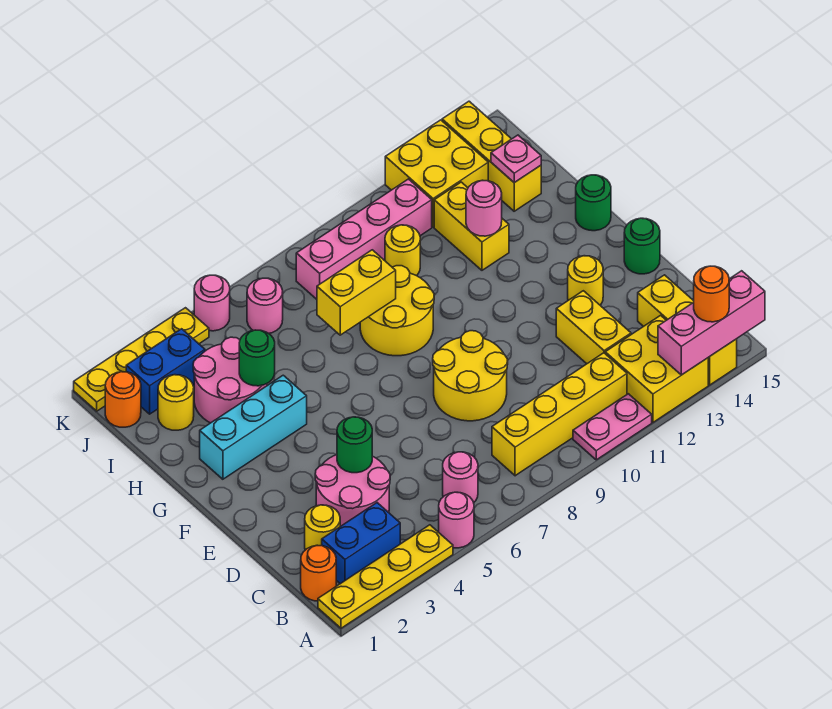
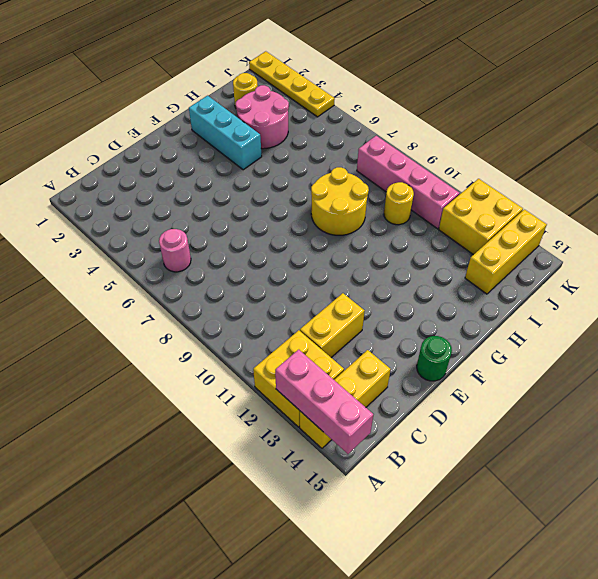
none -> yellow plate A1:A4 level 1
none -> pink round brick A5 level 1
none -> pink plate A10:A11 level 1
none -> orange round brick B1 level 1

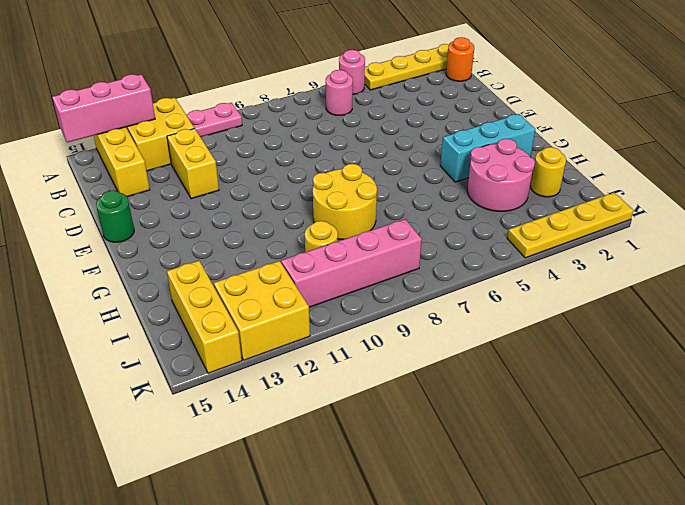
none -> blue brick B2:B3 level 1
none -> yellow brick B8:B11 level 1
none -> yellow round brick C2 level 1
none -> pink round brick C3:D4 level 1

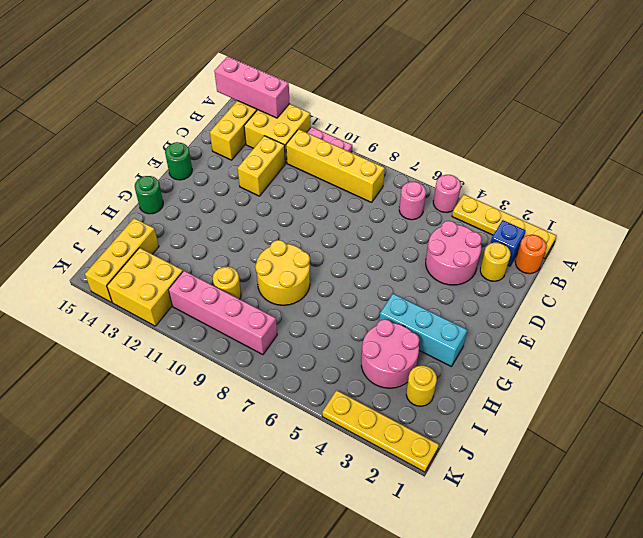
blue brick B2 level 1 -> blue brick B2:B3 level 1
none -> yellow round brick D8:E9 level 1
none -> yellow round brick E13 level 1
none -> yellow brick H12:I12 level 1
none -> orange round brick J1 level 1

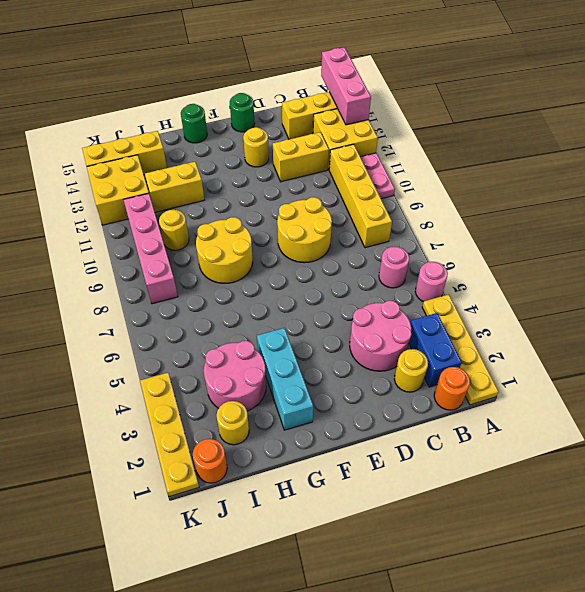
none -> blue brick J2:J3 level 1
none -> pink round brick J6 level 1
none -> pink round brick K5 level 1
none -> green round brick D4 level 2

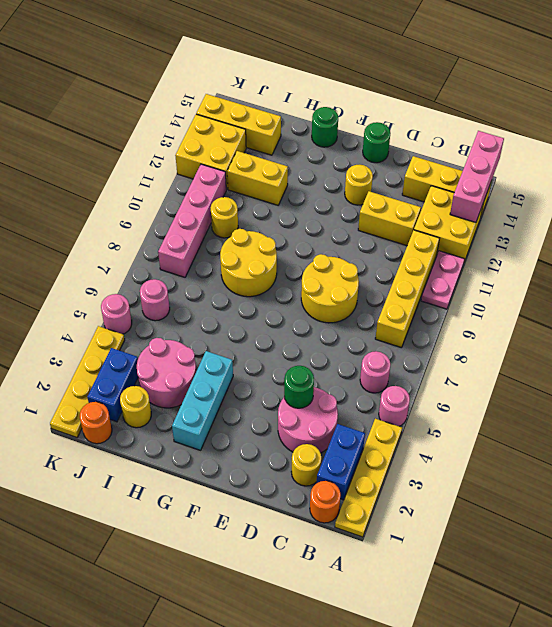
none -> green round brick H4 level 2
none -> yellow brick H7:H8 level 2
none -> pink round brick H12 level 2
none -> pink plate I14 level 2

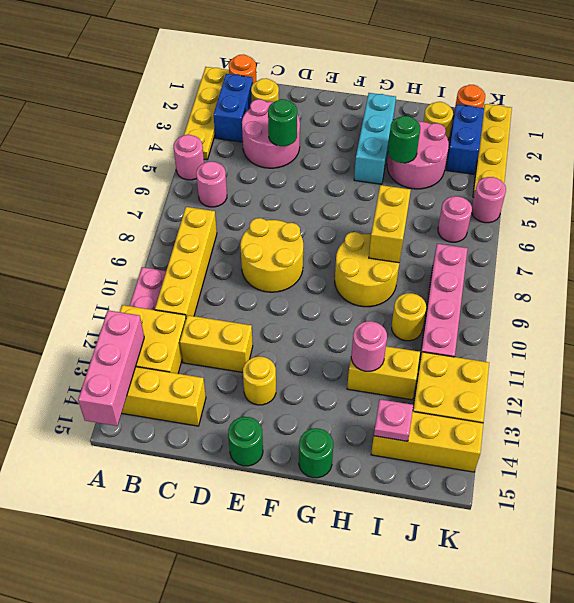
none -> orange round brick A14 level 3

